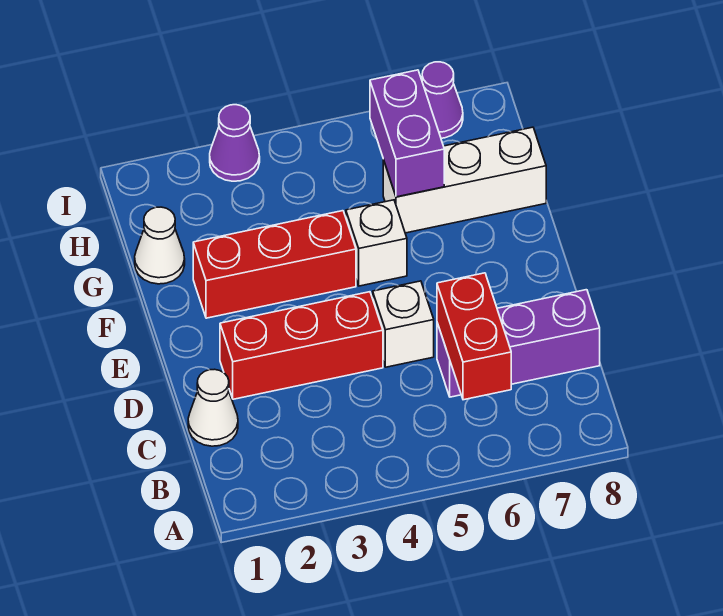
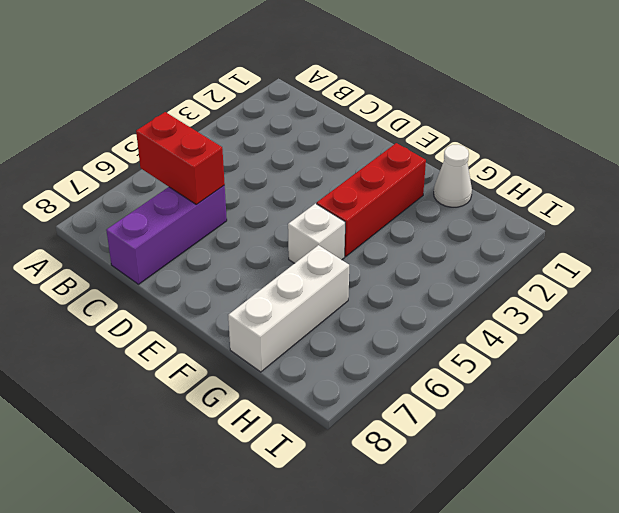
none -> white cone C1 level 1
none -> red brick D2:D4 level 1
none -> white brick D5 level 1

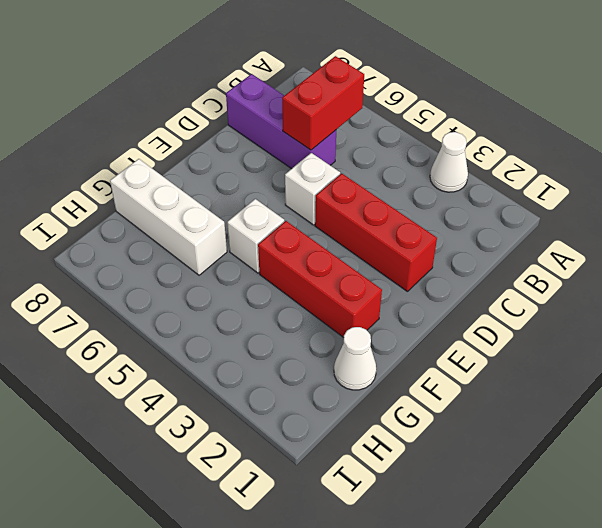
white cone A3 level 1 -> white cone C1 level 1
none -> purple cone I3 level 1
none -> purple cone I7 level 1
none -> purple brick G6:H6 level 2

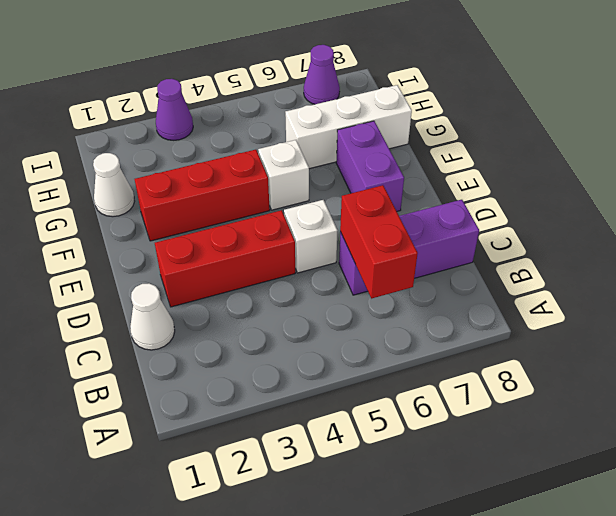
purple brick E7:F7 level 1 -> purple brick G6:H6 level 2

